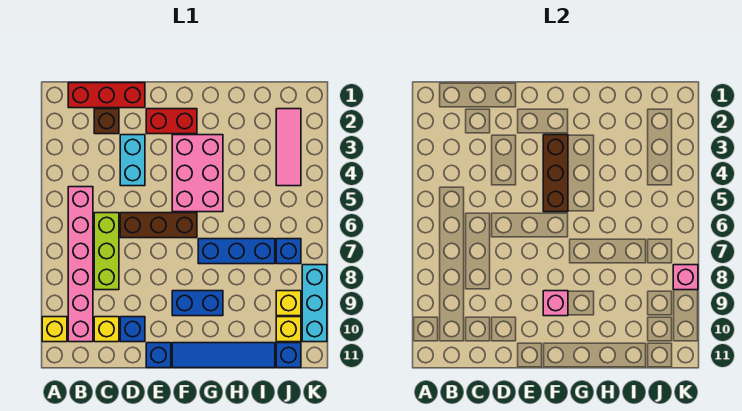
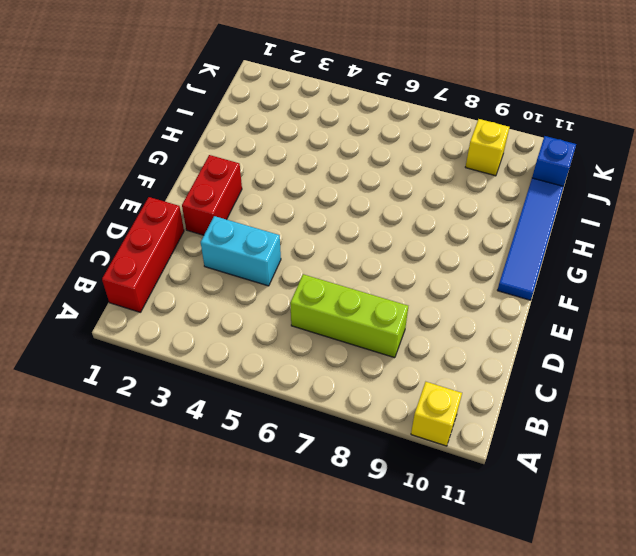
none -> pink brick B5:B10 level 1
none -> brown brick C2 level 1
none -> yellow brick C10 level 1

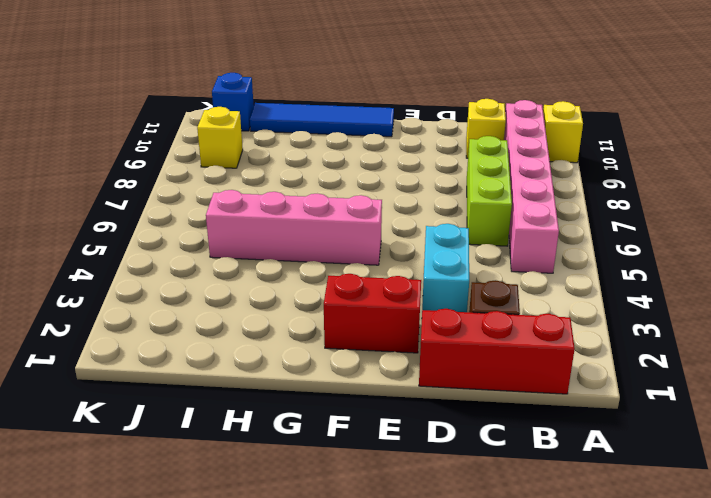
pink brick F5:I5 level 1 -> pink brick F3:G5 level 1
none -> brown brick D6:F6 level 1
none -> blue brick D10 level 1
none -> blue brick E11 level 1

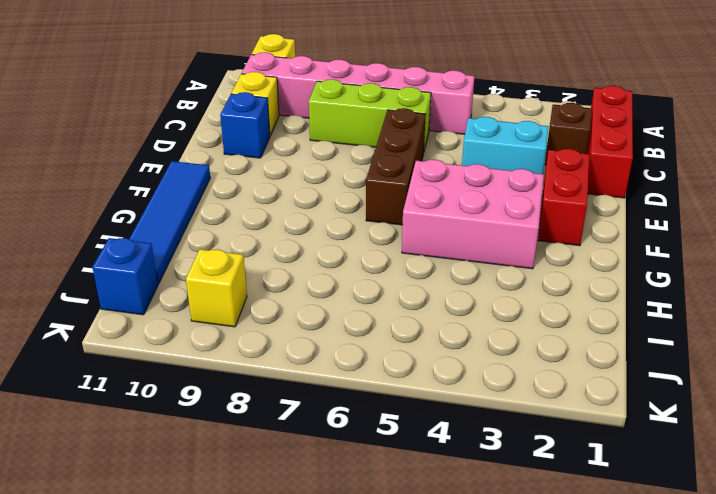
none -> blue brick E11 level 1
none -> blue brick F9:G9 level 1
none -> blue brick G7:I7 level 1

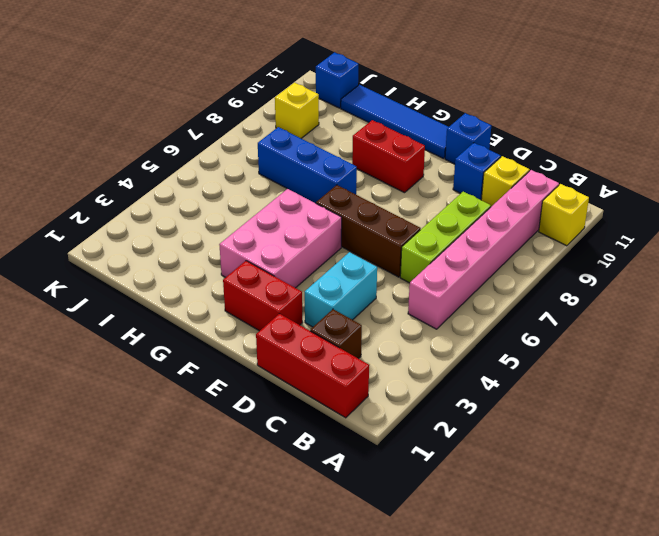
red brick F9:G9 level 1 -> blue brick F9:G9 level 1
none -> pink tile J2:J4 level 1
none -> blue brick J7 level 1
none -> yellow brick J10 level 1

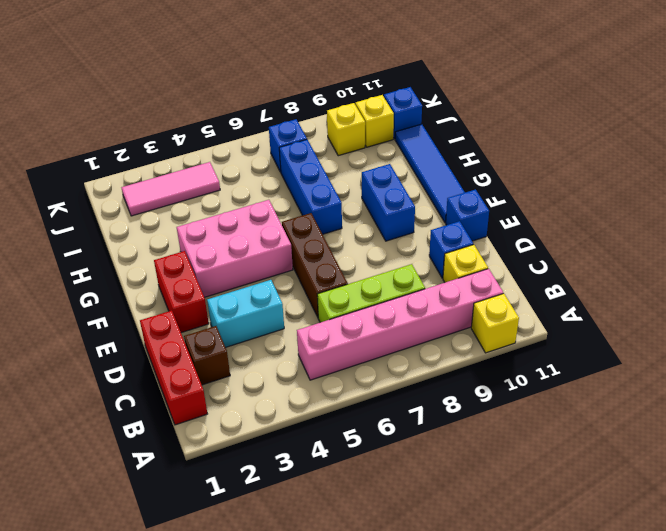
none -> cyan brick K8:K10 level 1
none -> brown brick F3:F5 level 2
none -> pink brick F9 level 2

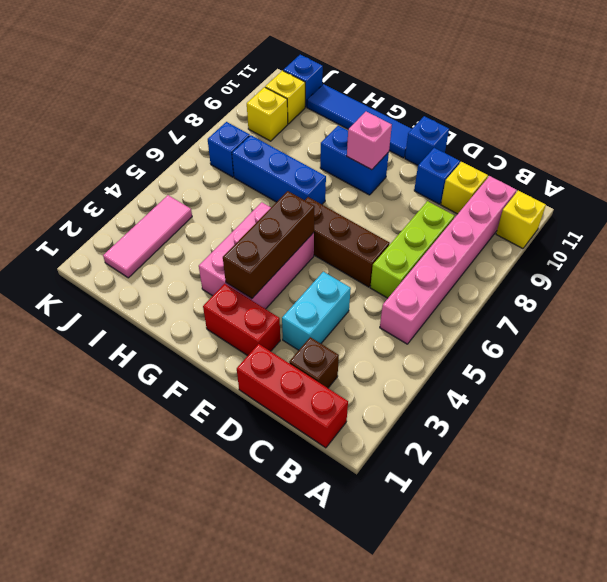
none -> cyan brick K8:K10 level 1
none -> pink brick K8 level 2

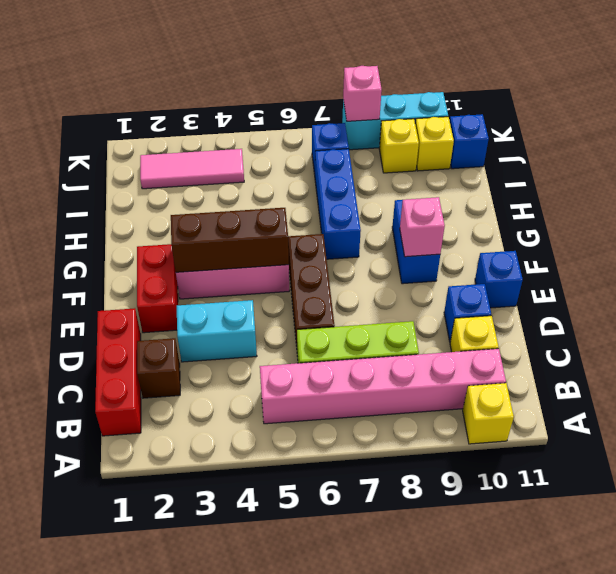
none -> blue tile F11:I11 level 1

